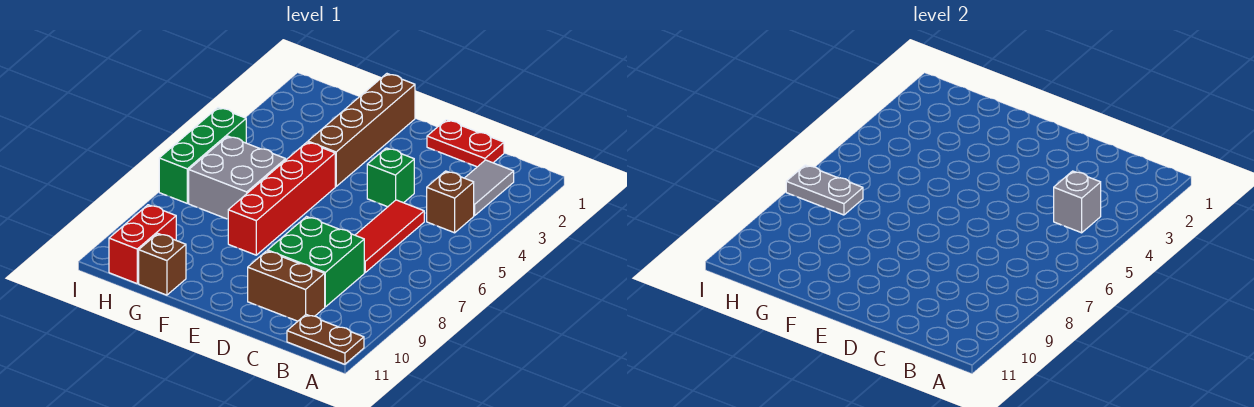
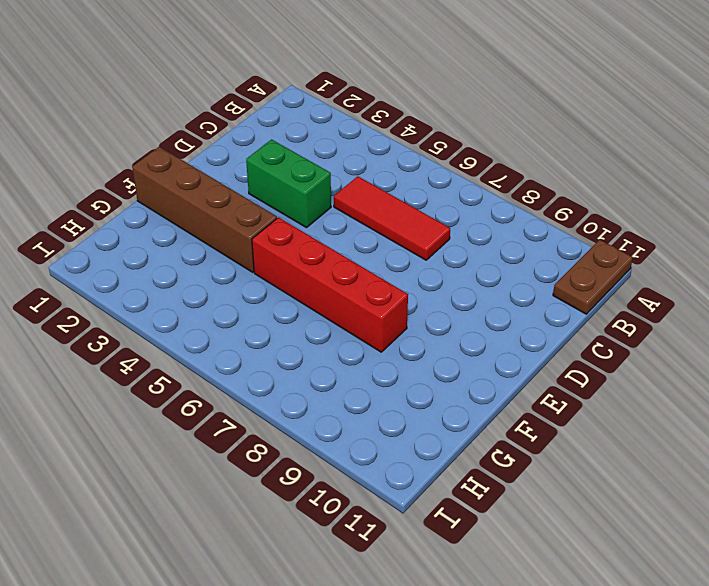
green brick D3:D4 level 1 -> green brick D4 level 1
none -> grey tile B2:B3 level 1
none -> brown brick B4 level 1
none -> red plate C1:D1 level 1

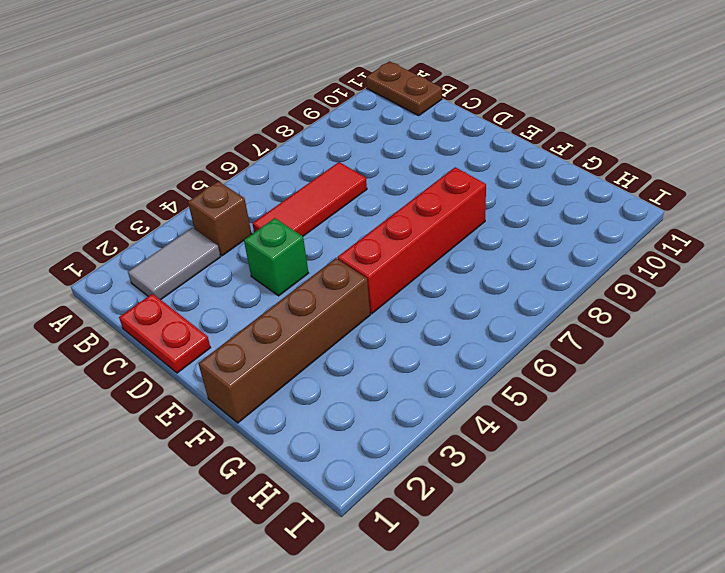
none -> green brick C8:D9 level 1
none -> brown brick C10:D10 level 1
none -> grey brick G6:H7 level 1

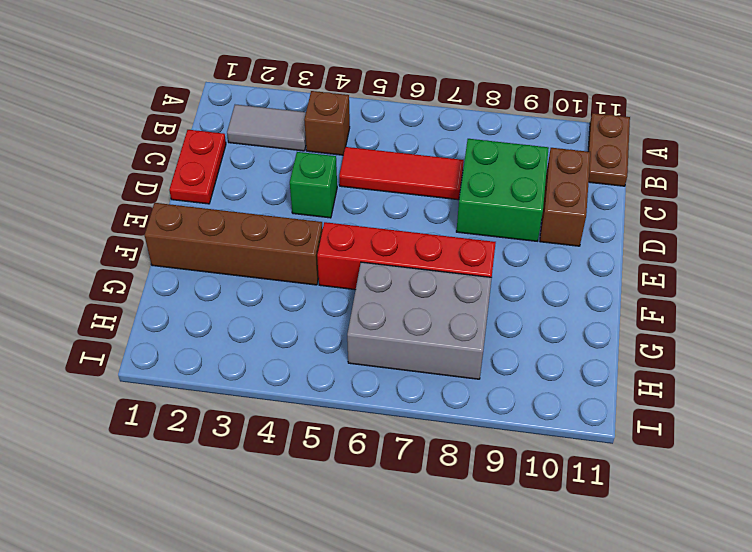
grey brick G6:H8 level 1 -> grey brick G6:H7 level 1
none -> brown brick G11 level 1
none -> red brick H10:H11 level 1
none -> green brick I5:I7 level 1

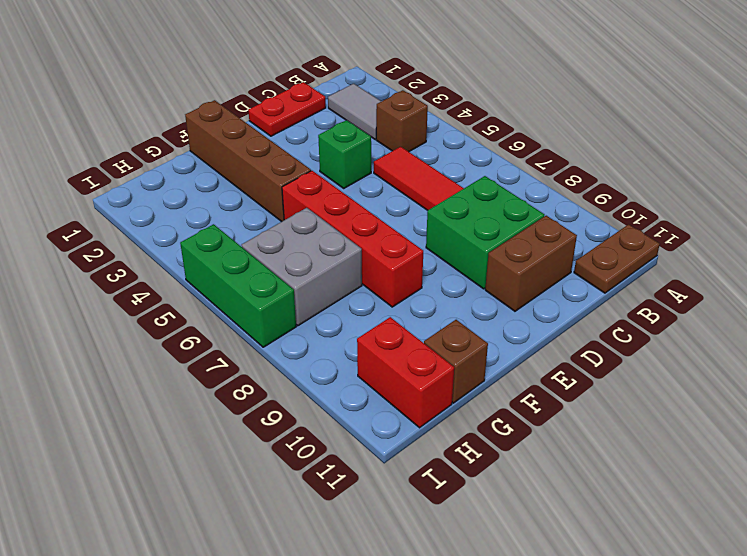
none -> grey brick B4 level 2
none -> grey plate H7:I7 level 2

